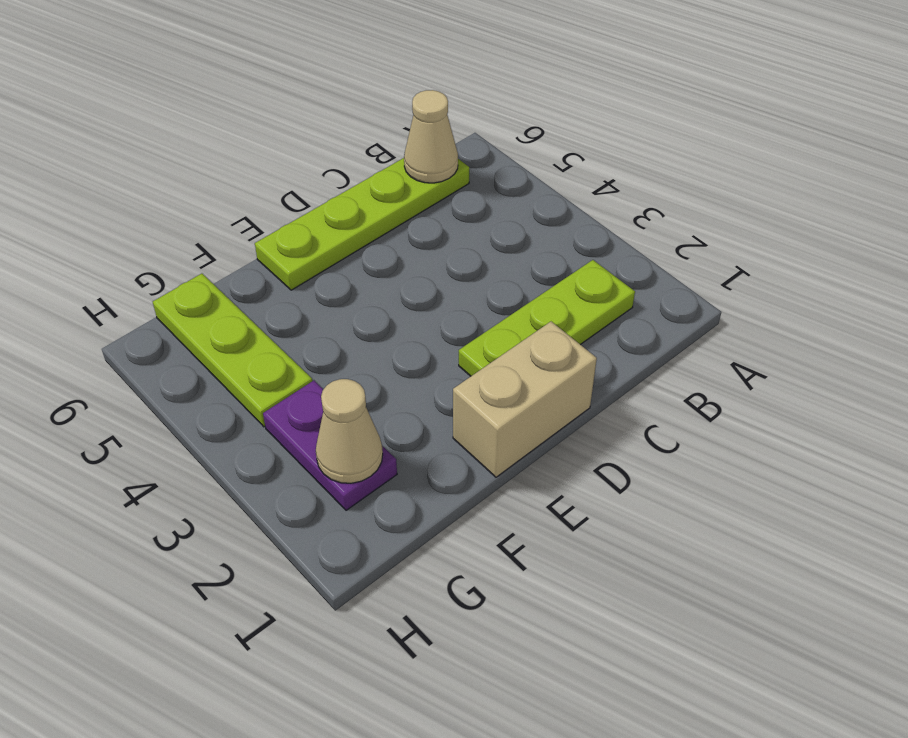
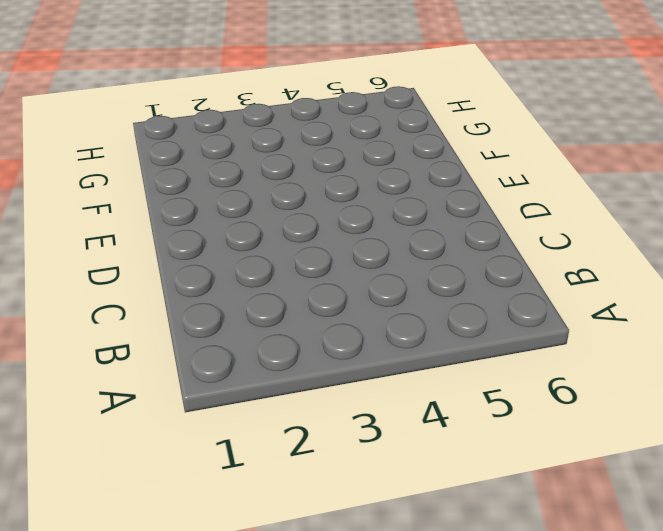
none -> lime plate B2:D2 level 1
none -> lime plate B6:E6 level 1

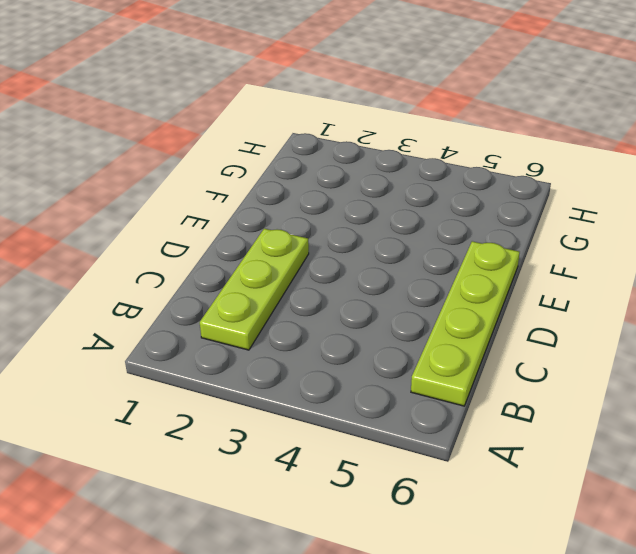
none -> tan brick D1:E1 level 1
none -> purple plate G2:G3 level 1

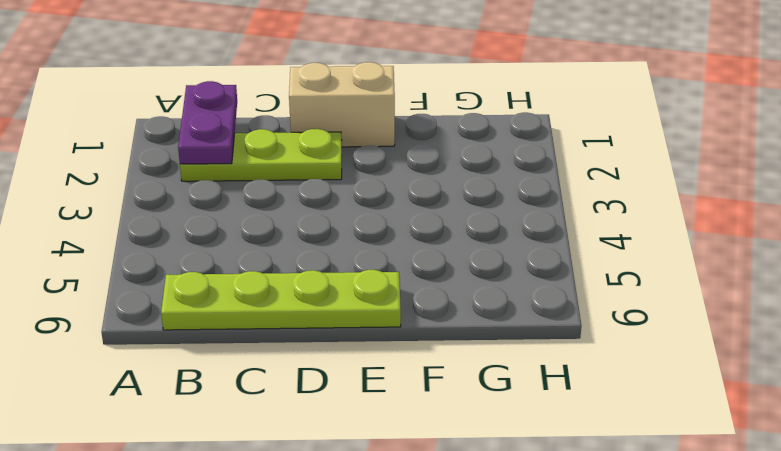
purple plate B1:B2 level 2 -> purple plate G2:G3 level 1
none -> lime plate G4:G6 level 1
none -> tan cone B6 level 2

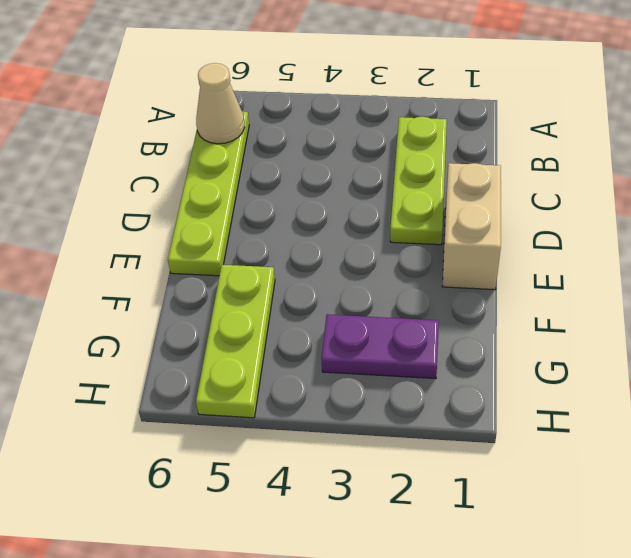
lime plate F5:H5 level 1 -> lime plate G4:G6 level 1
none -> tan cone G2 level 2

